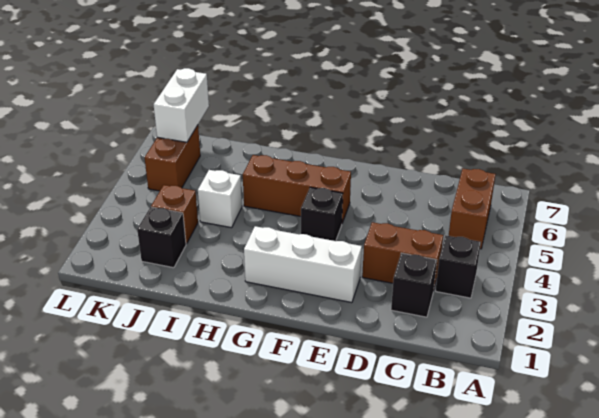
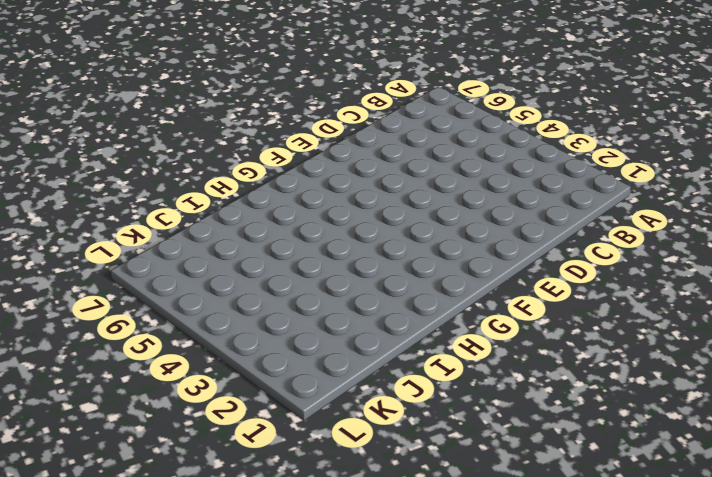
none -> black brick B3 level 1
none -> brown brick B5:B6 level 1
none -> black brick C2 level 1

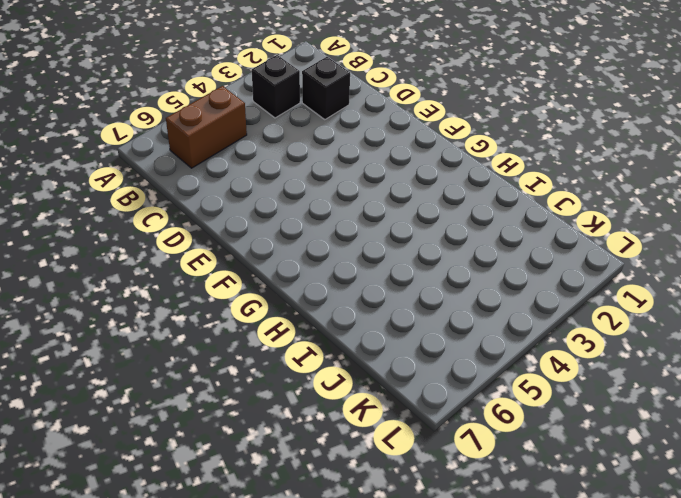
none -> brown brick C3:D3 level 1
none -> white brick E2:G2 level 1
none -> black brick F4 level 1

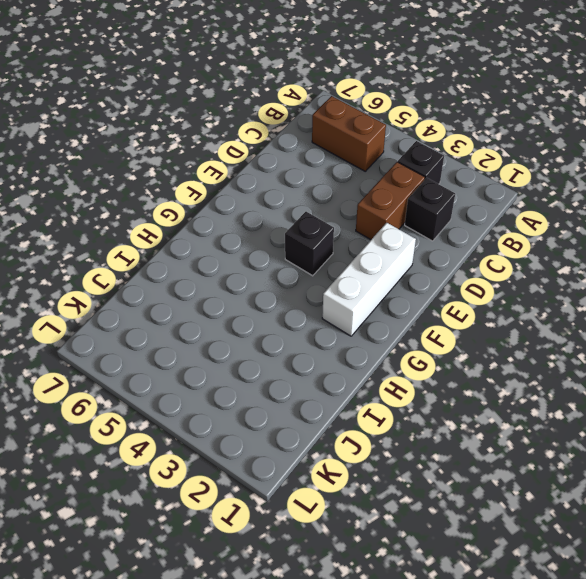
none -> brown brick F5:H5 level 1
none -> white brick I4 level 1
none -> black brick J2 level 1

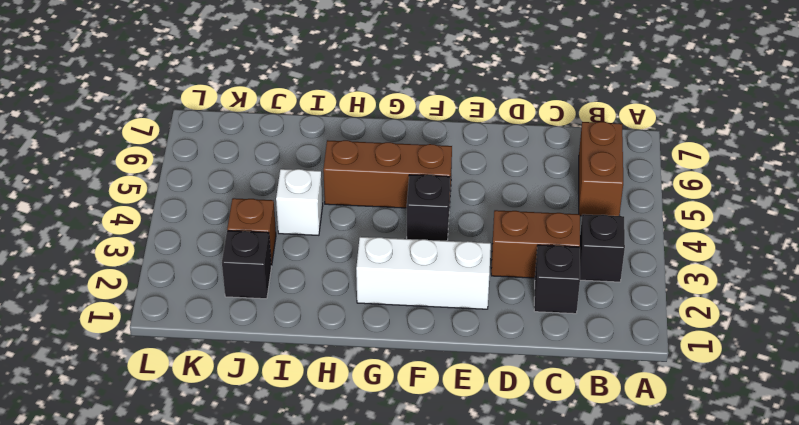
none -> brown brick K5:K6 level 1
none -> white brick K6:K7 level 2

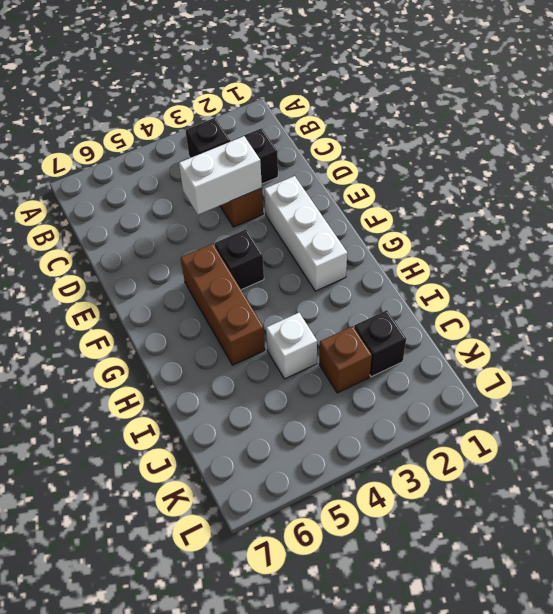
white brick D3:D4 level 2 -> white brick K6:K7 level 2
none -> brown brick B5:B6 level 1
none -> brown brick K5:K6 level 1

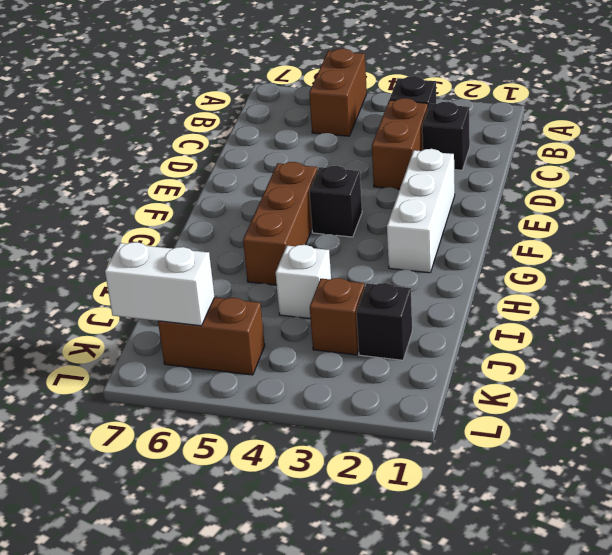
brown brick A5:B5 level 1 -> brown brick B5:B6 level 1

